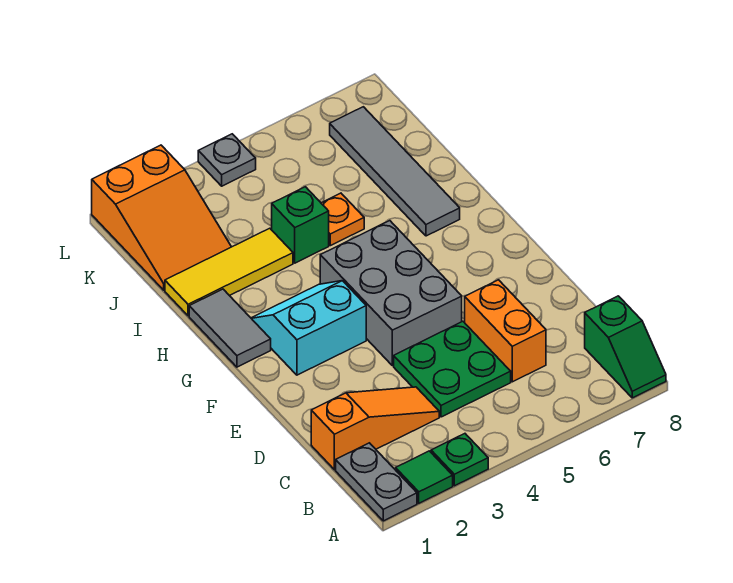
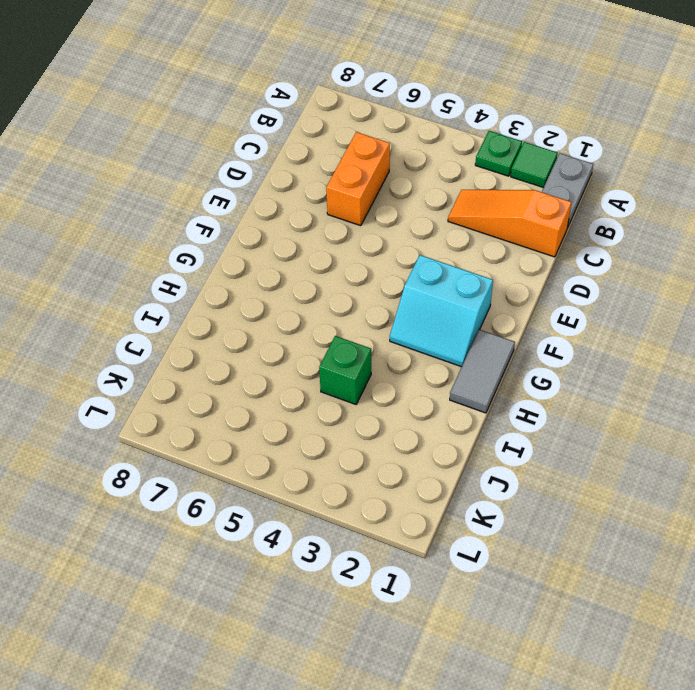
none -> green slope A8:B8 level 1 top B
none -> green plate C4:D5 level 1
none -> grey brick E4:G5 level 1

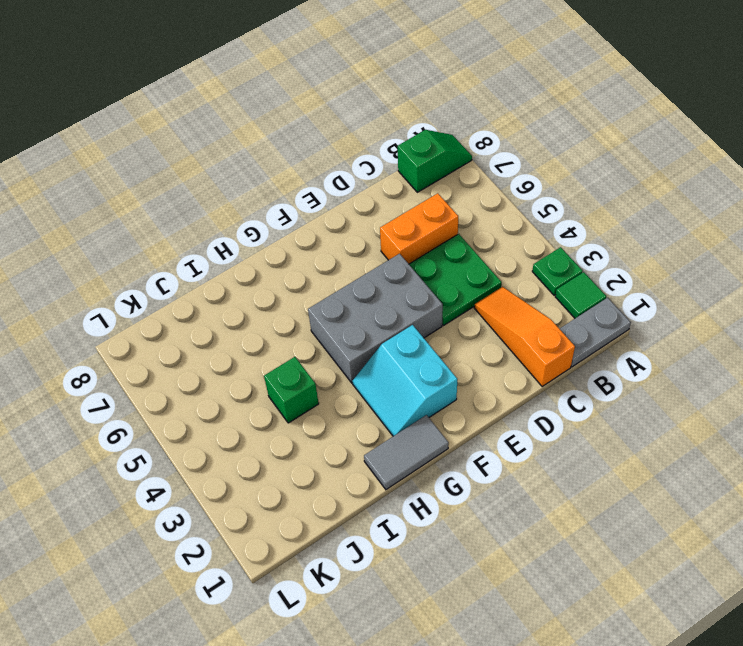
none -> grey tile H7:K7 level 1
none -> yellow tile I1:I3 level 1
none -> orange plate I5 level 1

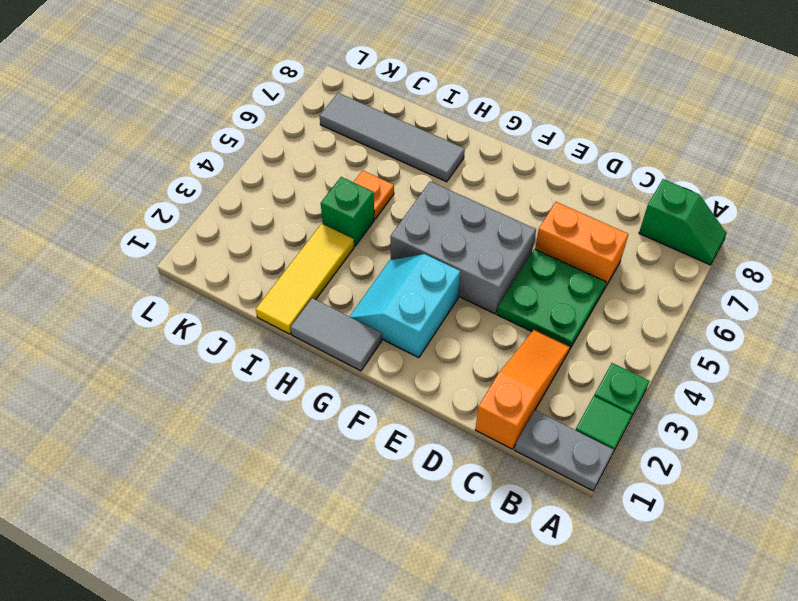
none -> orange slope J1:L2 level 1 top L
none -> grey plate L4 level 1

